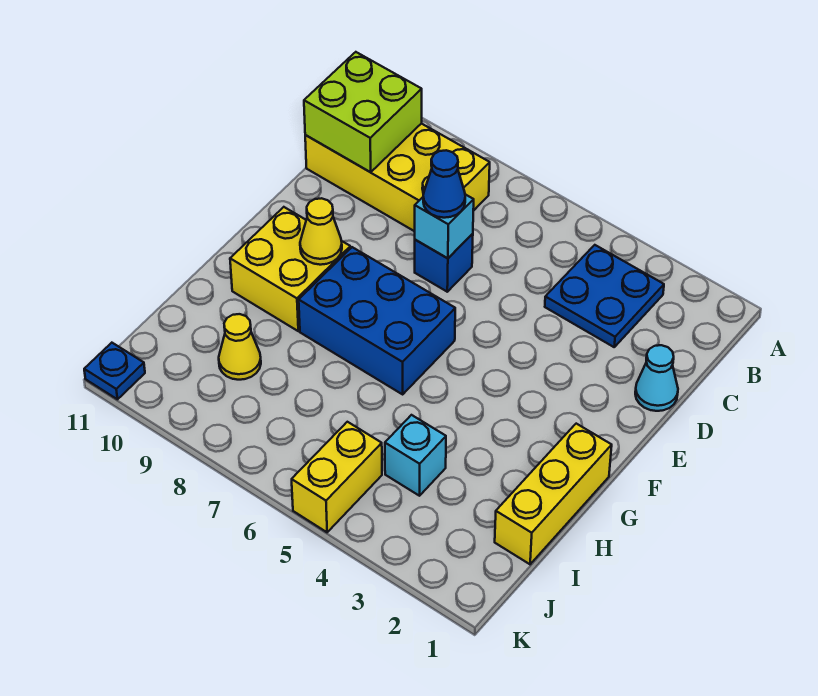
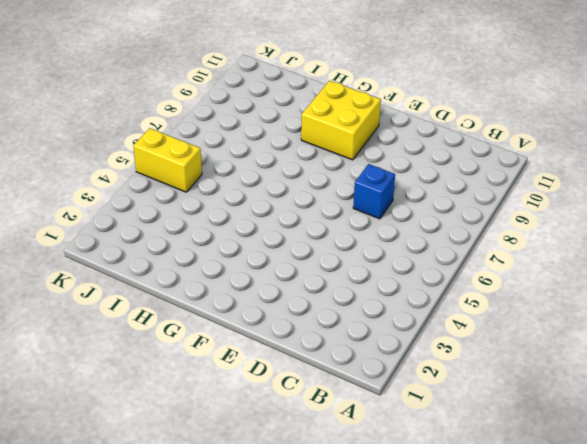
none -> blue plate B3:C4 level 1
none -> yellow brick B8:C11 level 1
none -> cyan cone D1 level 1

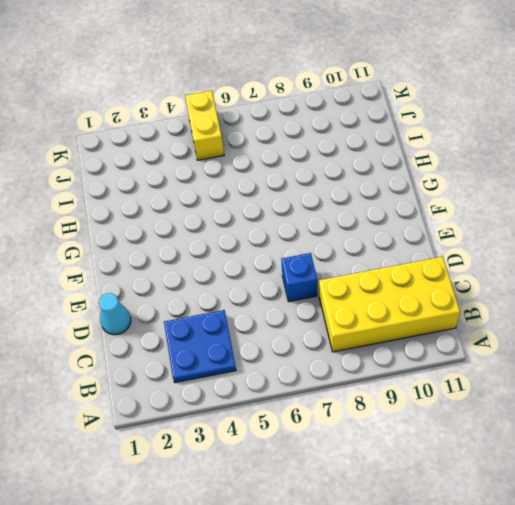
none -> blue brick F6:G8 level 1
none -> yellow brick F9:G10 level 1
none -> yellow brick G1:I1 level 1

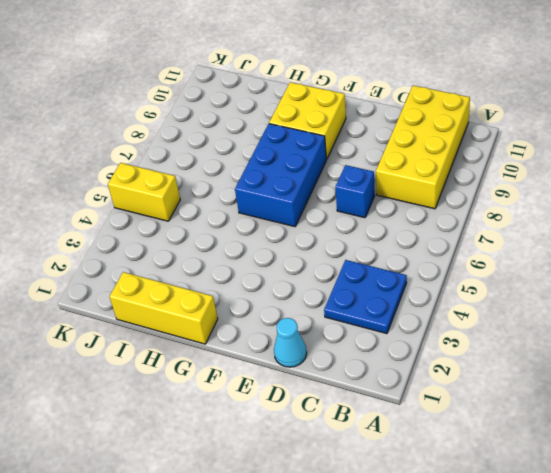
none -> cyan brick I4 level 1
none -> yellow cone I9 level 1
none -> blue plate K11 level 1

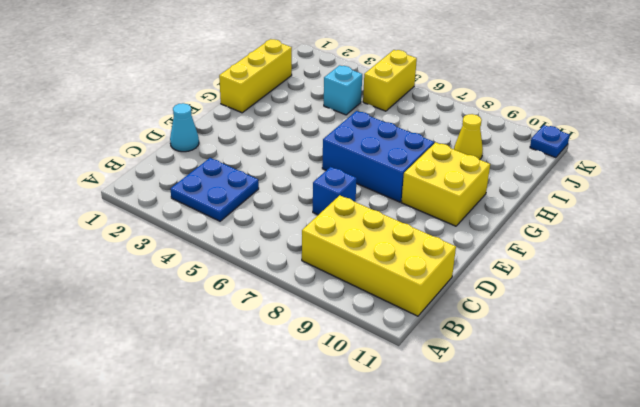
none -> lime brick B10:C11 level 2
none -> cyan brick D7 level 2
none -> yellow cone F9 level 2

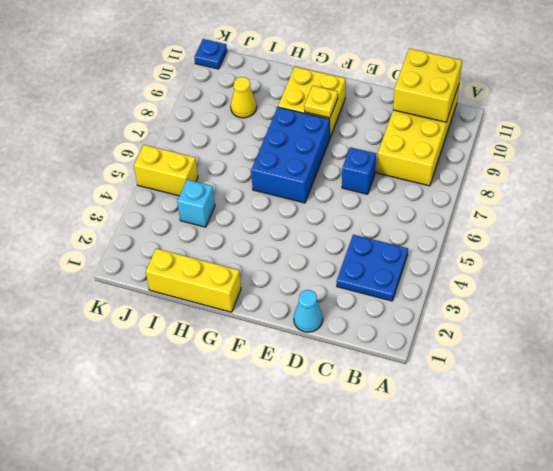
yellow brick B10:C11 level 2 -> lime brick B10:C11 level 2
yellow plate F9 level 2 -> yellow cone F9 level 2
none -> cyan brick D7 level 2
none -> blue cone D7 level 3

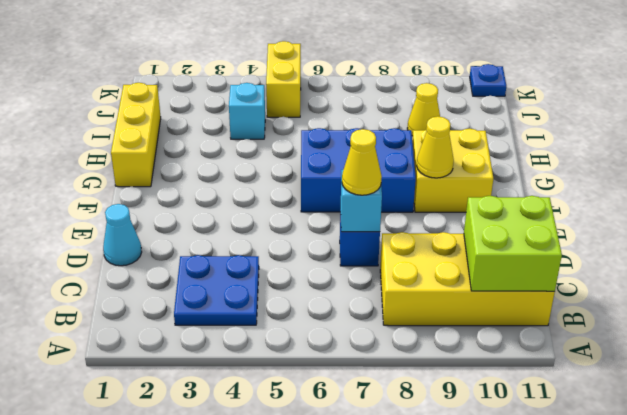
yellow cone D7 level 3 -> blue cone D7 level 3

